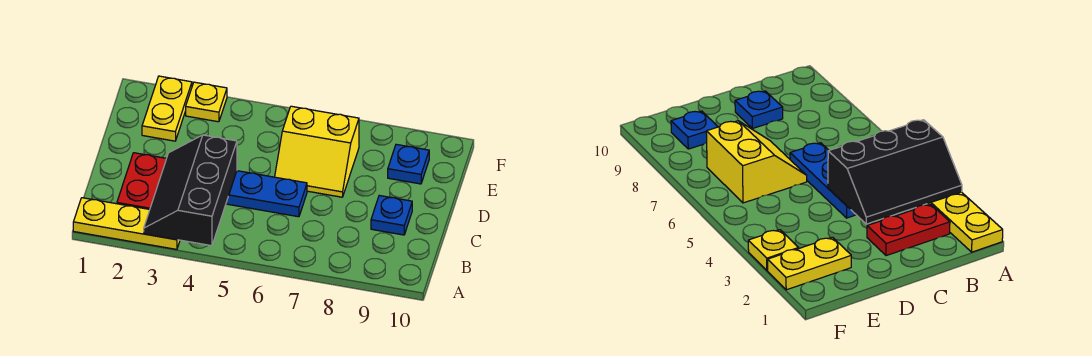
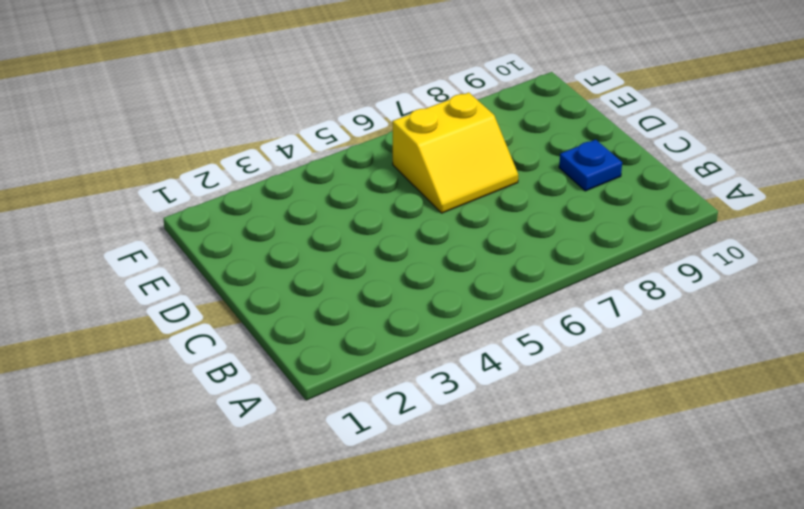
none -> yellow plate A1:A3 level 1
none -> red plate B2:C2 level 1

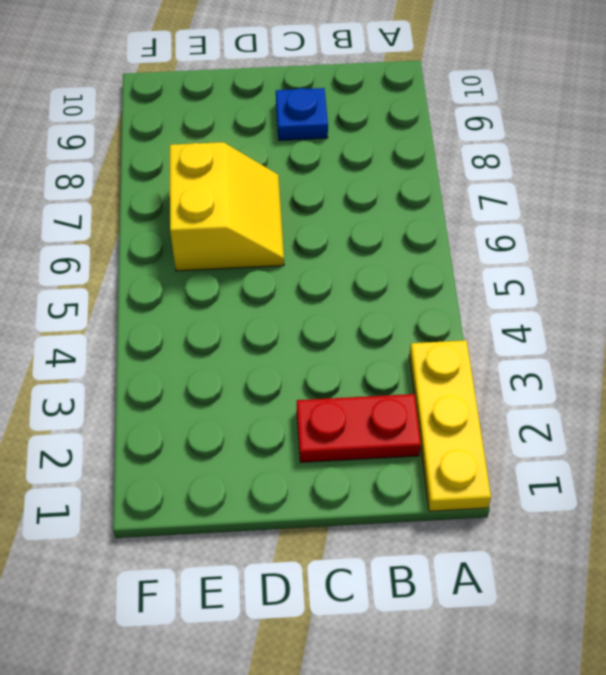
none -> blue plate C4:C6 level 1
none -> yellow plate E2:F2 level 1

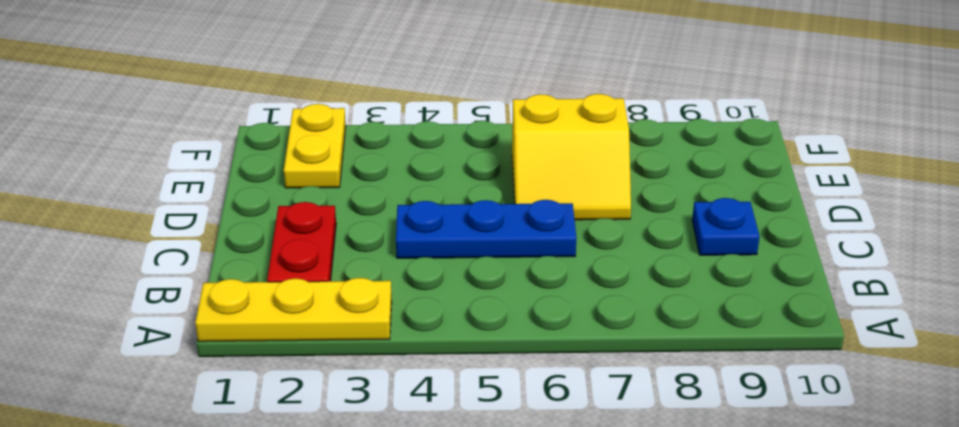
none -> blue plate E9 level 1
none -> yellow plate F3 level 1

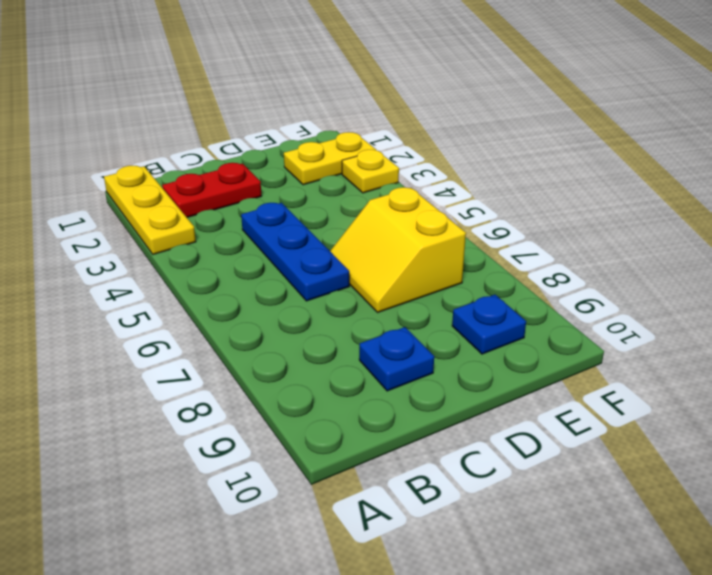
none -> black slope A3:C4 level 2 top 4

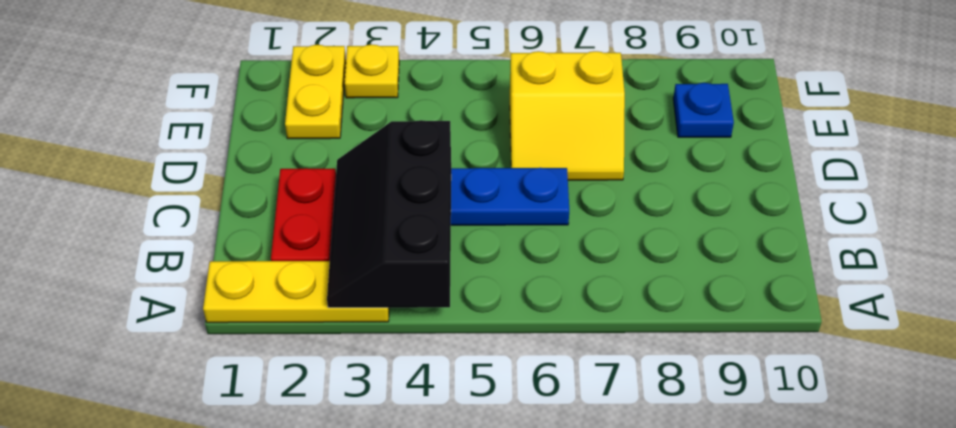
none -> blue plate C9 level 1

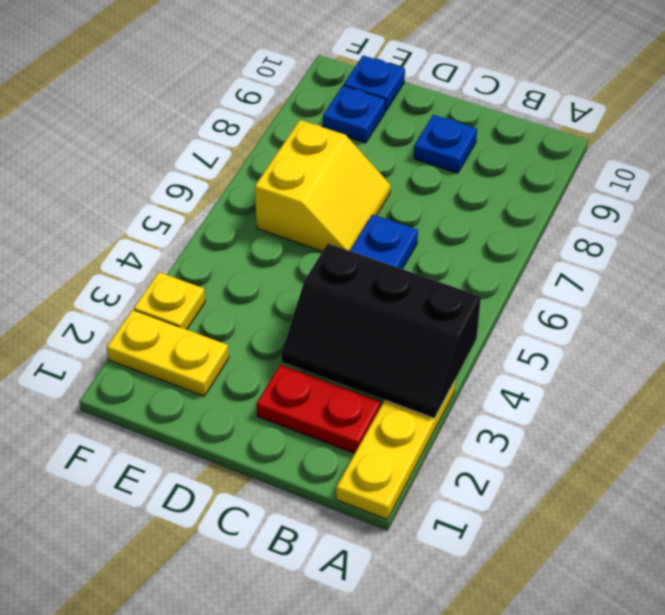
blue plate E10 level 1 -> none

